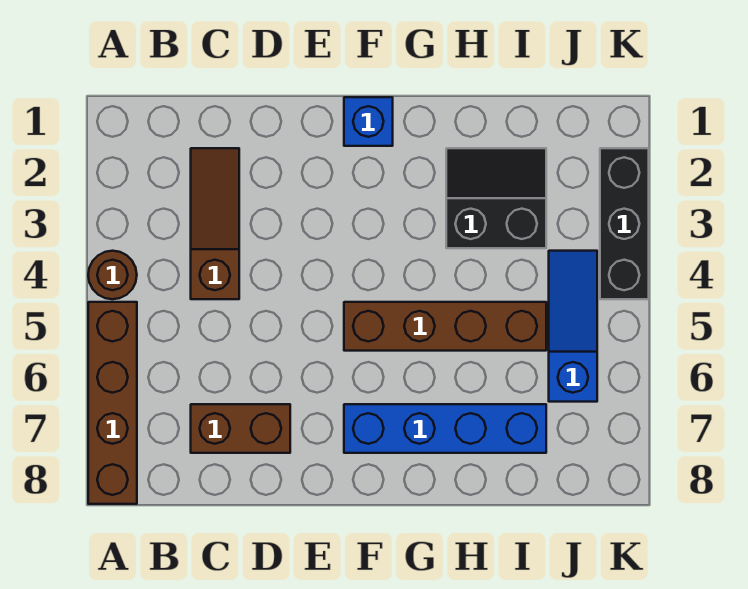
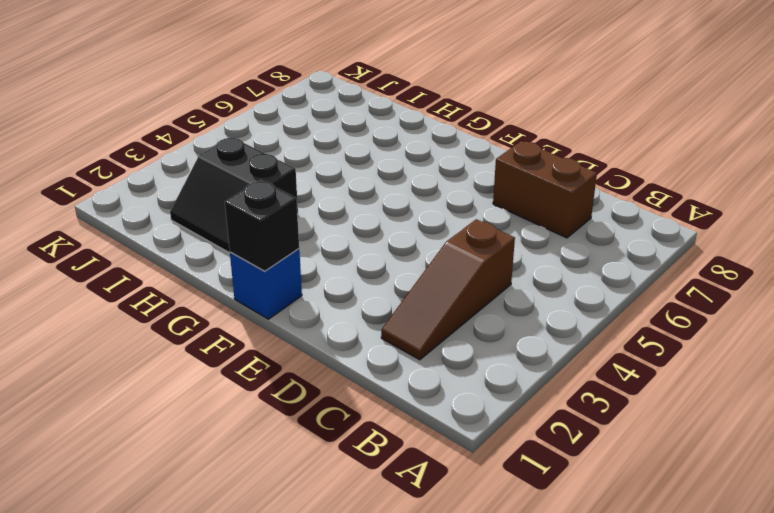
black brick F1 level 2 -> none
none -> brown round brick A4 level 1
none -> brown brick A5:A8 level 1

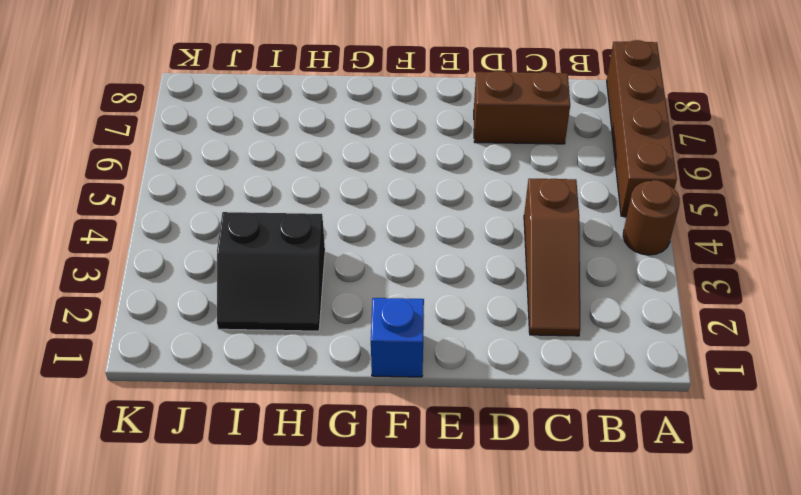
none -> brown brick F5:I5 level 1
none -> blue brick F7:I7 level 1

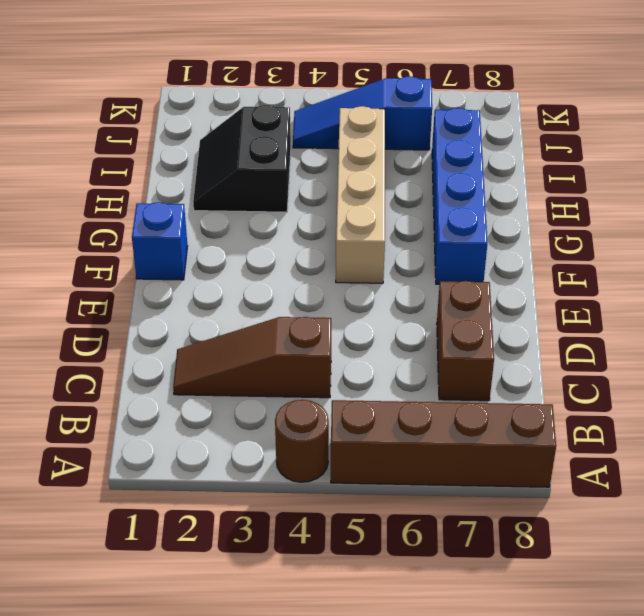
tan brick F5:I5 level 1 -> brown brick F5:I5 level 1
none -> black brick K2:K4 level 1

